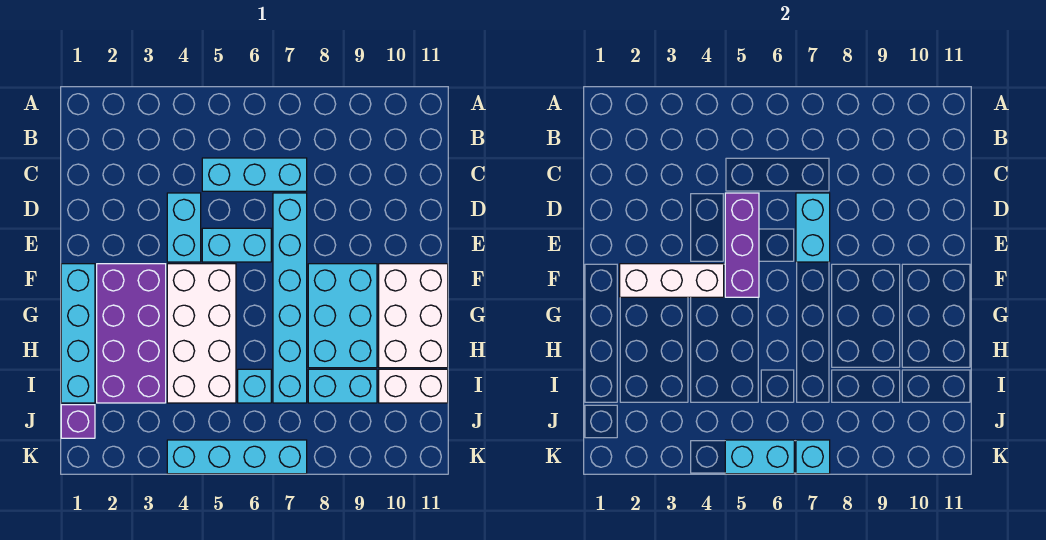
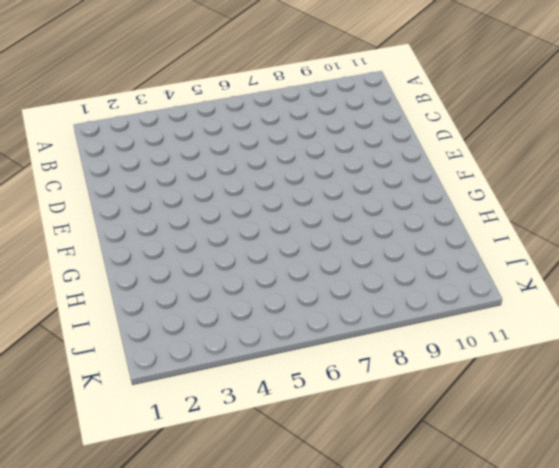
none -> cyan brick C5:C7 level 1
none -> cyan brick D4:E4 level 1
none -> cyan brick D7:I7 level 1

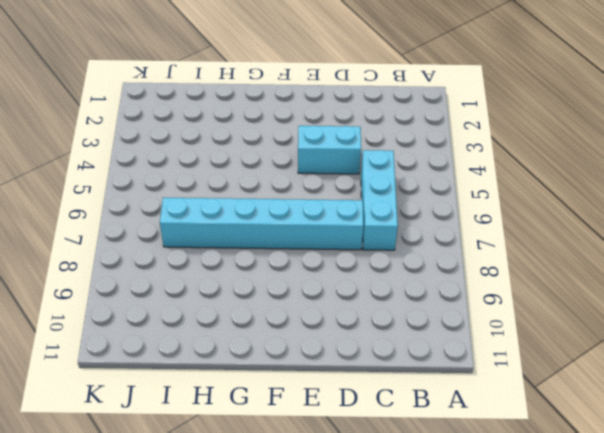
none -> cyan brick E5:E6 level 1
none -> cyan brick F1:I1 level 1
none -> purple brick F2:I3 level 1

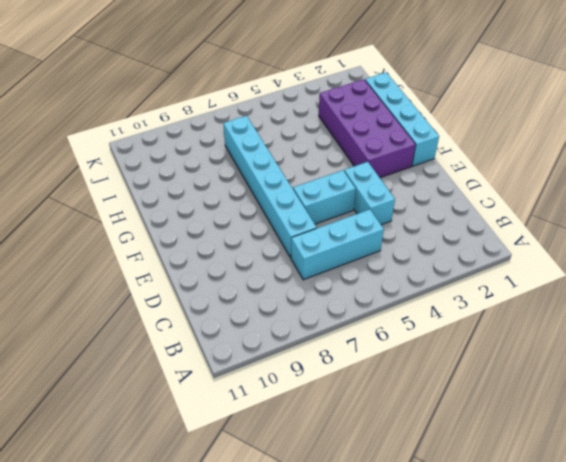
none -> white brick F4:I5 level 1
none -> cyan brick F8:H9 level 1
none -> white brick F10:H11 level 1

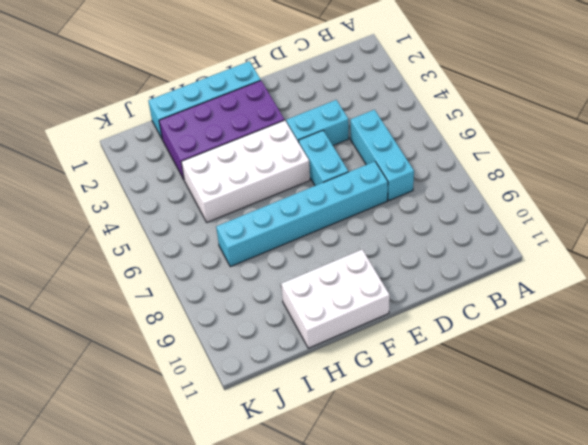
none -> cyan brick F8:H9 level 1
none -> cyan brick I6 level 1
none -> cyan brick I8:I9 level 1

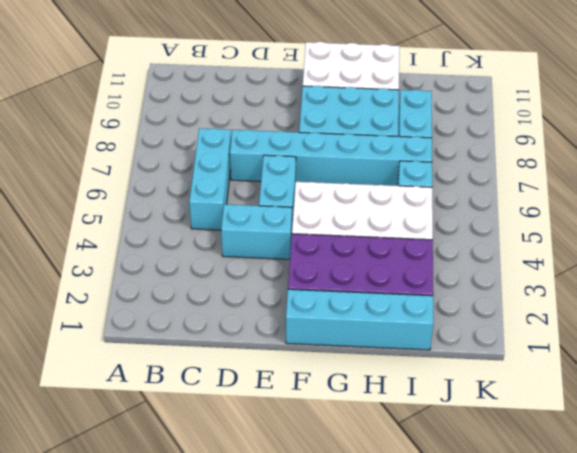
none -> white brick I10:I11 level 1
none -> purple brick J1 level 1
none -> cyan brick K4:K7 level 1

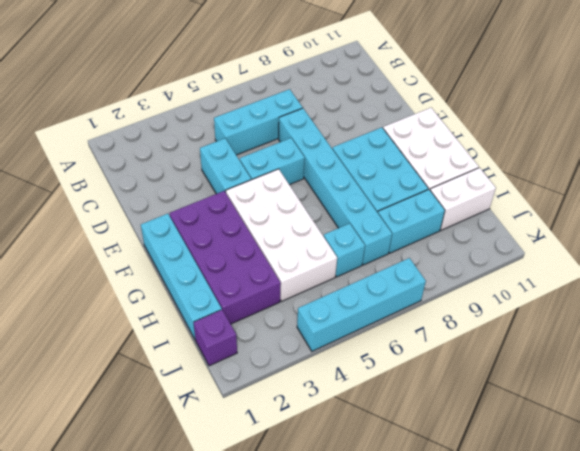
none -> purple brick D5:F5 level 2
none -> cyan brick D7:E7 level 2
none -> white brick F2:F4 level 2

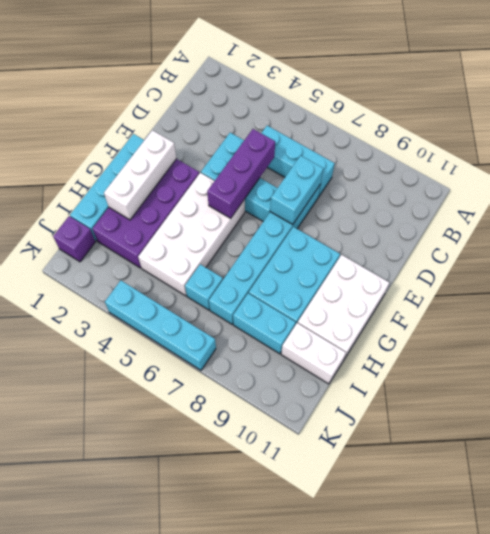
white brick F2:H2 level 2 -> white brick F2:F4 level 2
none -> cyan brick K5:K6 level 2
none -> cyan brick K7 level 2

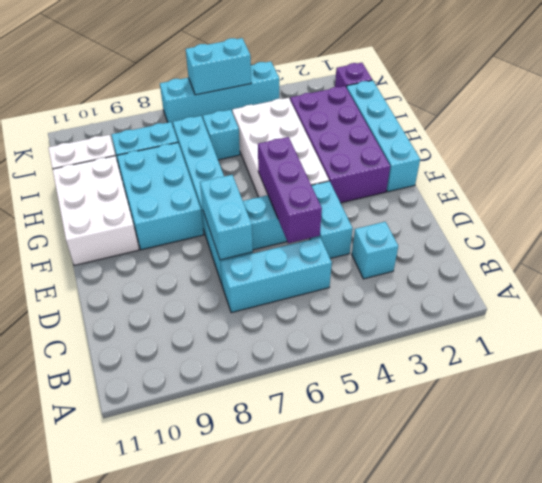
cyan brick C3 level 1 -> cyan brick K7 level 2
none -> white brick F2:F4 level 2

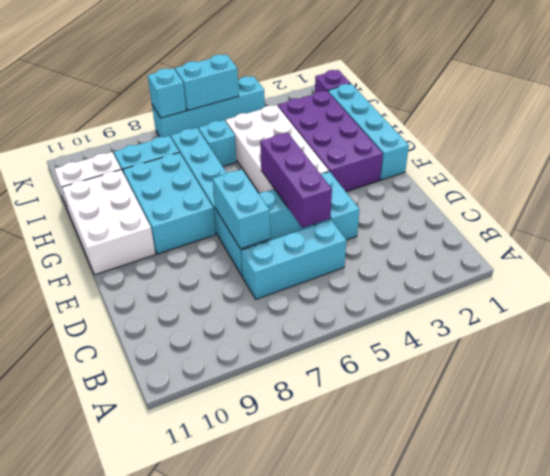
none -> white brick F2:F4 level 2

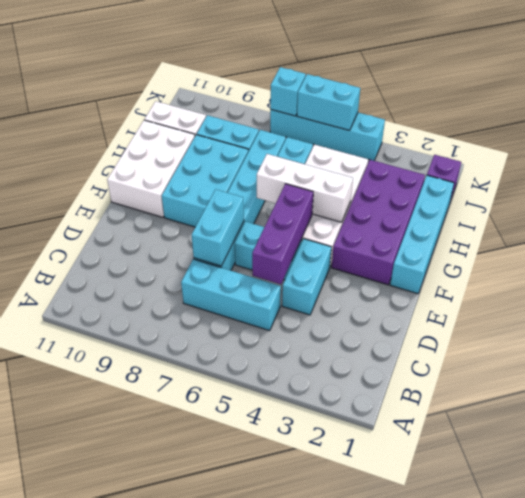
white brick G4:G6 level 2 -> white brick F2:F4 level 2

